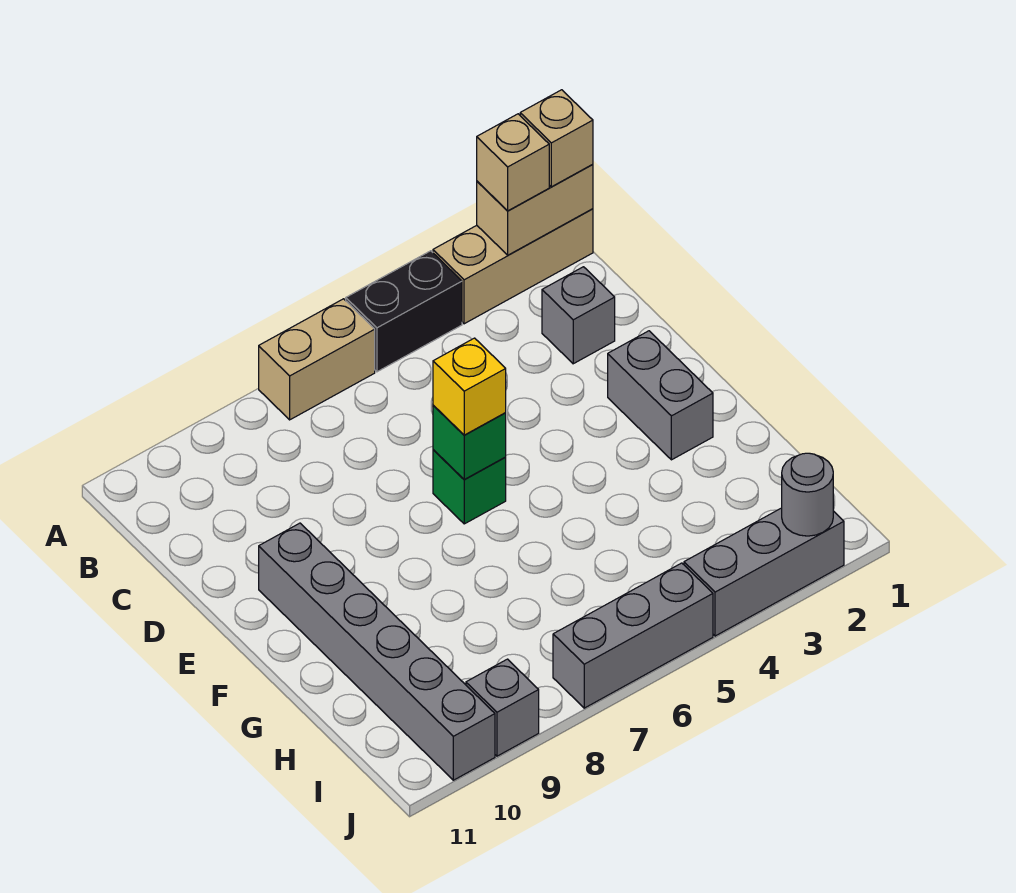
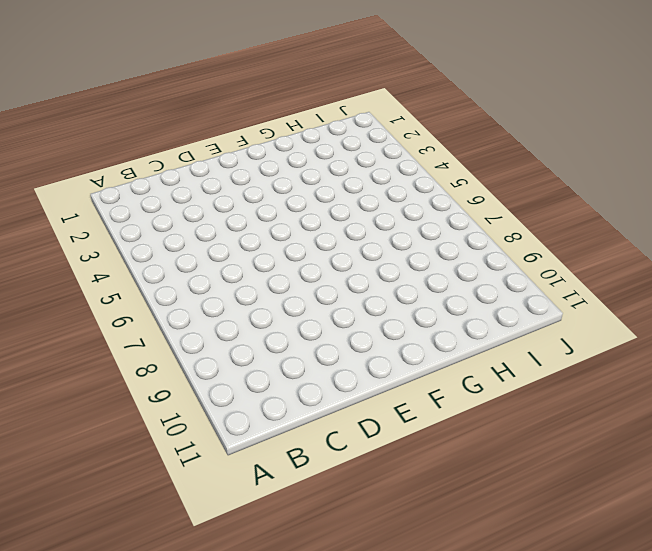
none -> tan brick A1:A3 level 1
none -> black brick A4:A5 level 1
none -> tan brick A6:A7 level 1

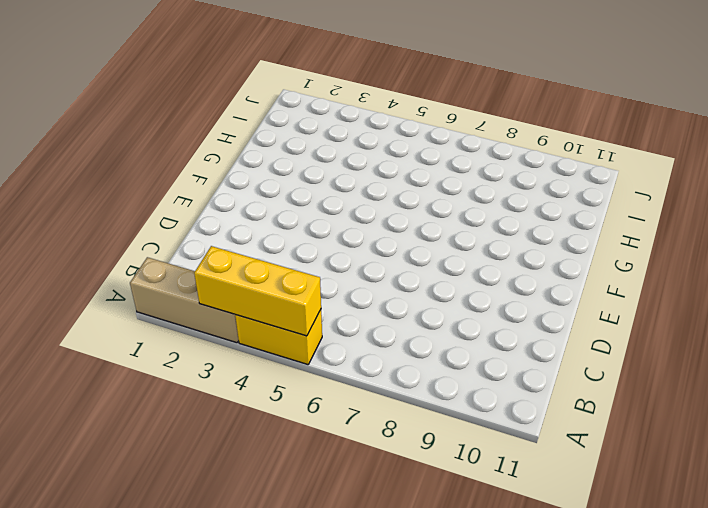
yellow brick A3:A5 level 2 -> none
yellow brick A4:A5 level 1 -> black brick A4:A5 level 1
none -> tan brick A6:A7 level 1
none -> grey brick C2 level 1
none -> grey brick E2:F2 level 1

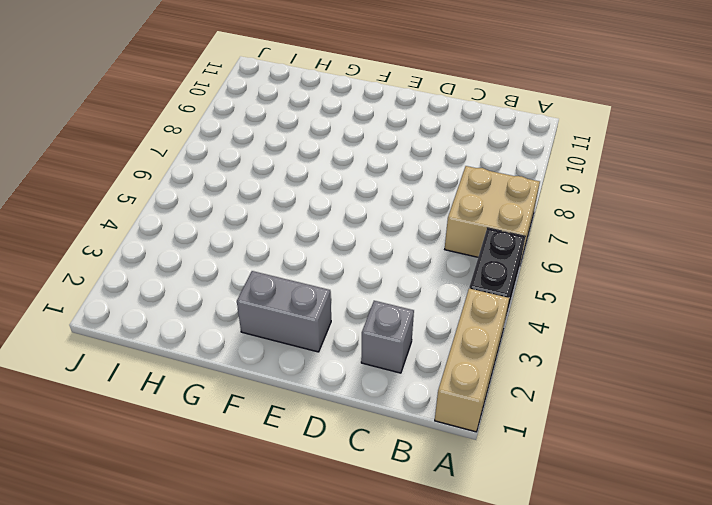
tan brick A6:B7 level 1 -> tan brick A6:A7 level 1
none -> green brick E6 level 1
none -> grey brick E10:J10 level 1
none -> grey brick J2:J4 level 1

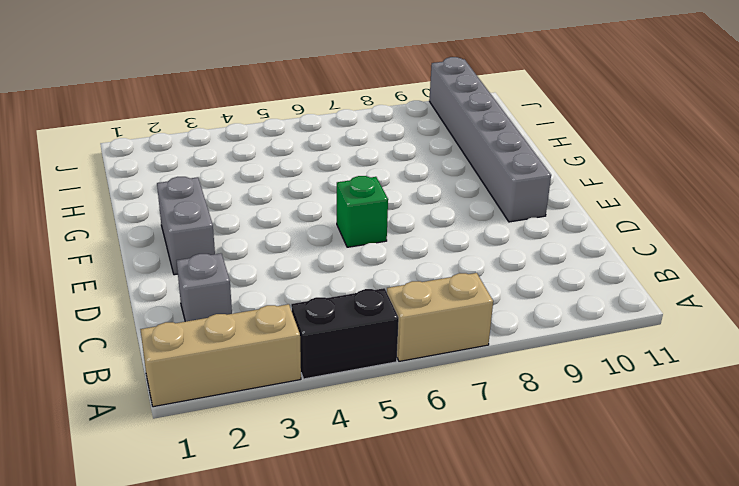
none -> grey brick J2:J4 level 1
none -> grey brick J5:J7 level 1
none -> grey brick J9 level 1

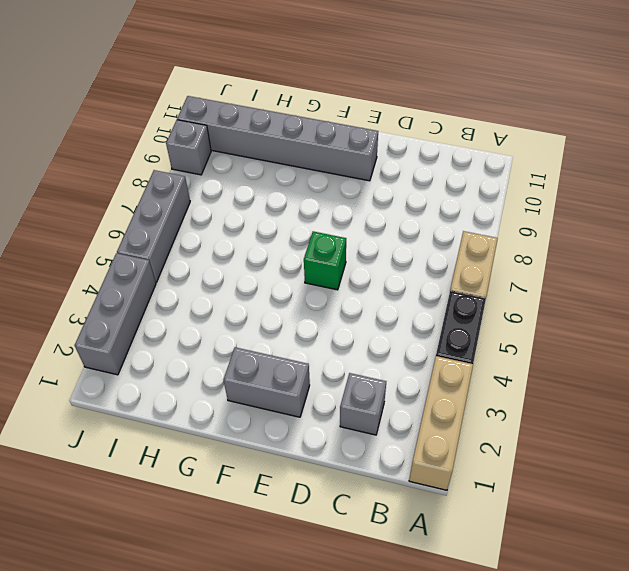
none -> tan brick A1:A2 level 2
none -> green brick E6 level 2
none -> grey round brick J2 level 2

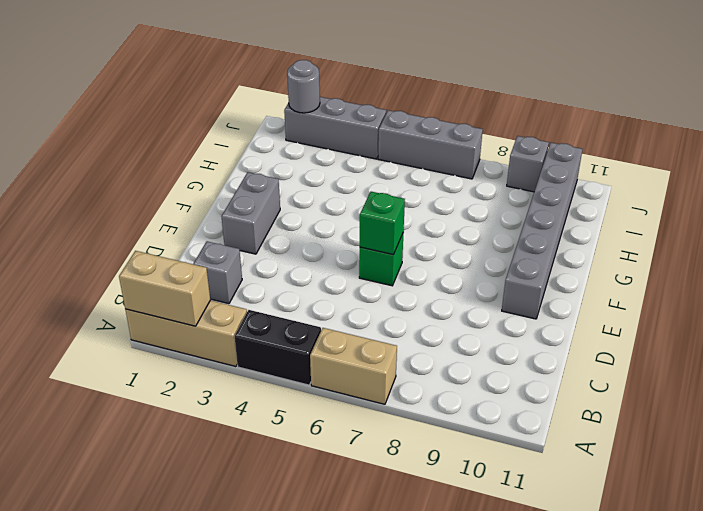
none -> tan brick A1 level 3
none -> tan brick A2 level 3
none -> yellow brick E6 level 3

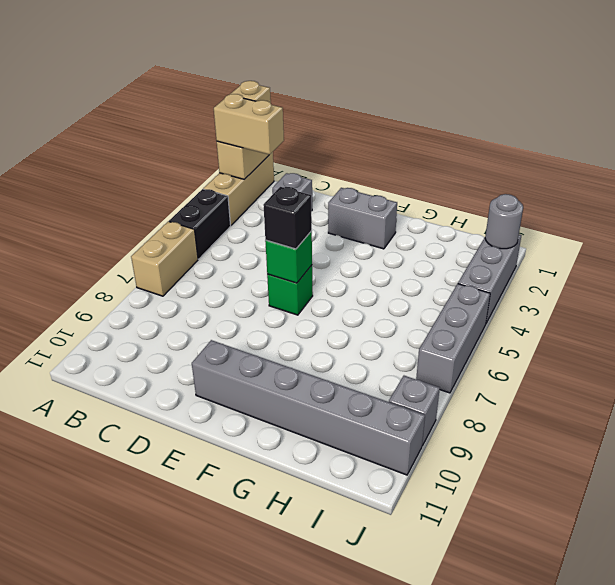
tan brick A2:B2 level 3 -> tan brick A2 level 3
black brick E6 level 3 -> yellow brick E6 level 3

